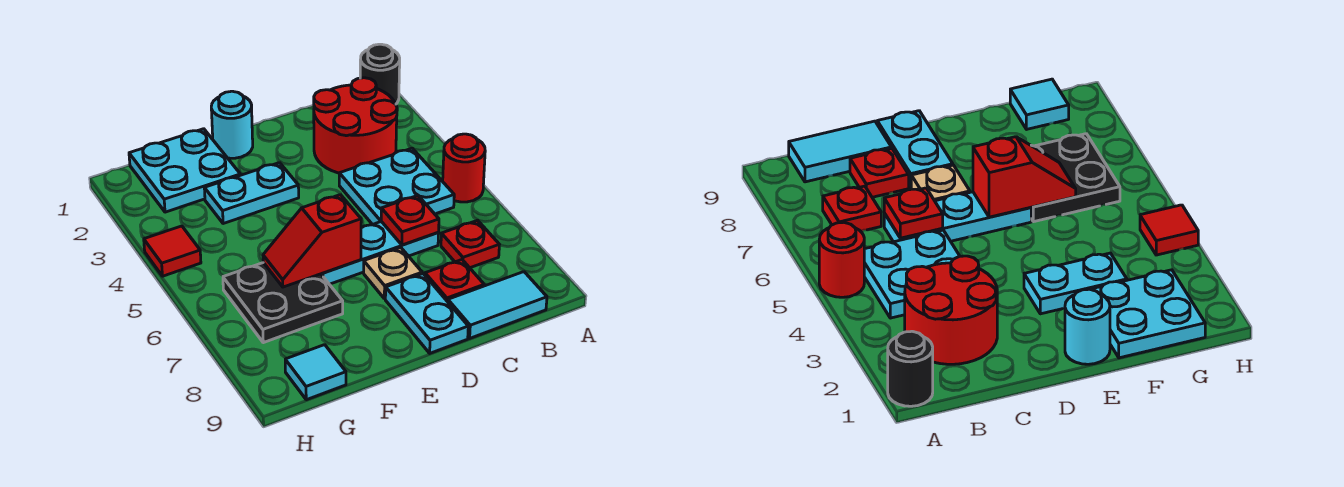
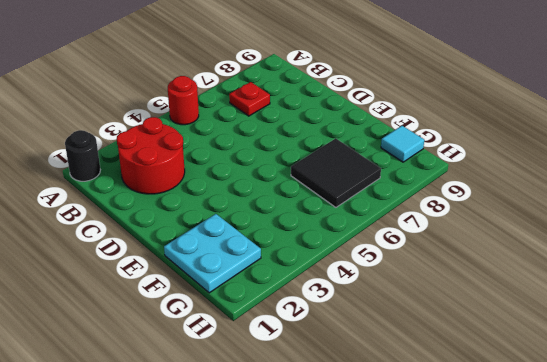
black tile F6:G7 level 1 -> black plate F6:G7 level 1
none -> cyan plate B4:C5 level 1
none -> cyan tile B9:C9 level 1
none -> cyan plate C6:E6 level 1

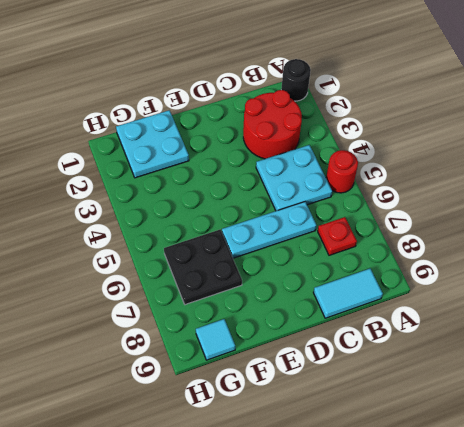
none -> red plate C8 level 1
none -> tan plate D7 level 1
none -> cyan plate D8:D9 level 1

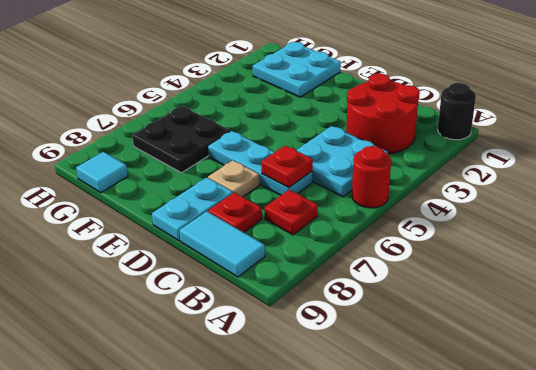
none -> cyan round brick E1 level 1
none -> cyan plate E3:F3 level 1
none -> red tile H4 level 1

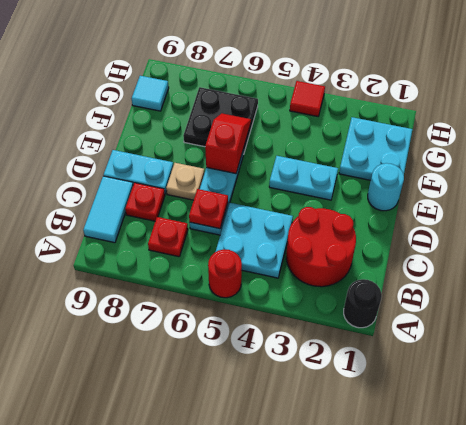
cyan plate E3:E4 level 1 -> cyan plate E3:F3 level 1

